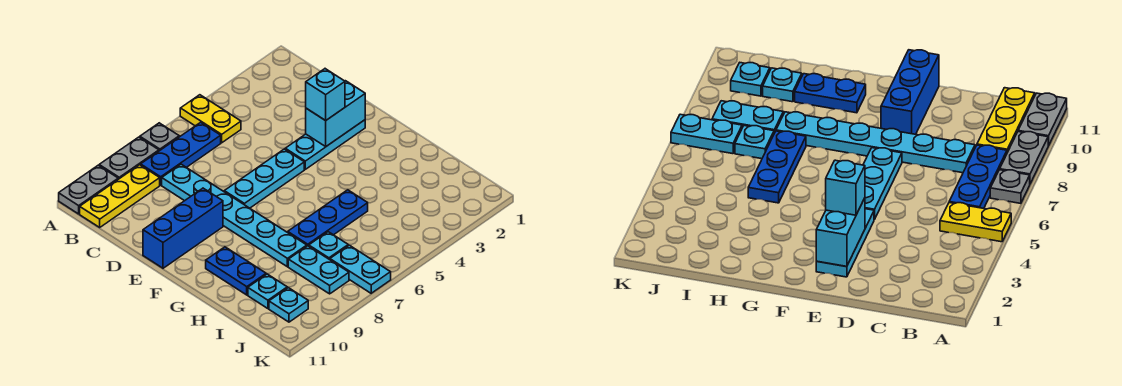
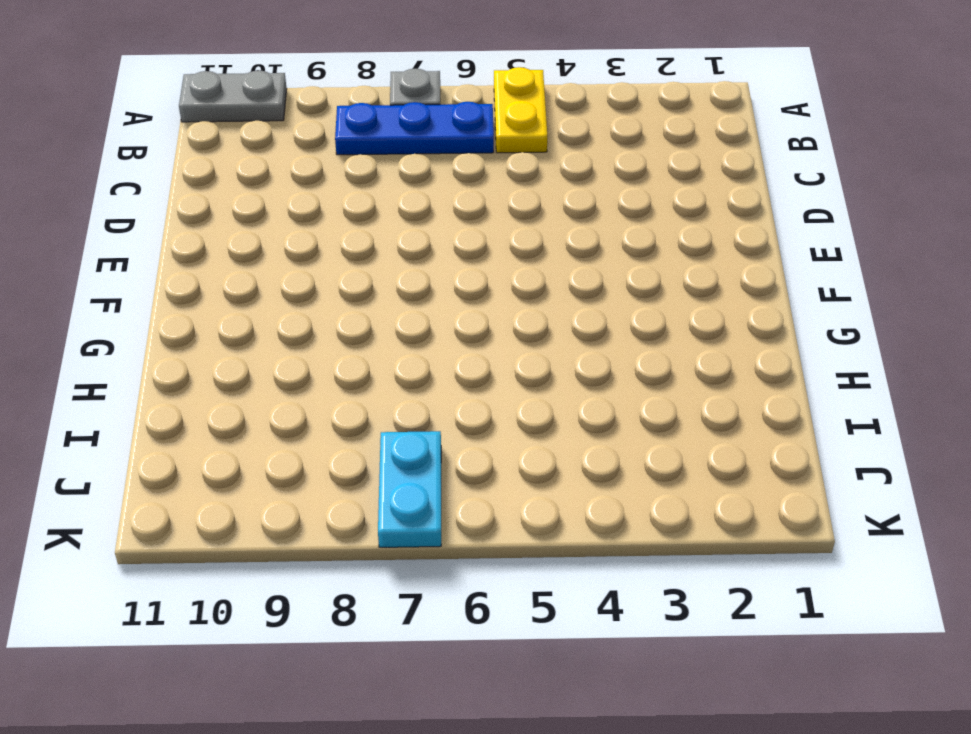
none -> grey plate A8:A9 level 1
none -> yellow plate B9:B11 level 1
none -> cyan plate C8:H8 level 1

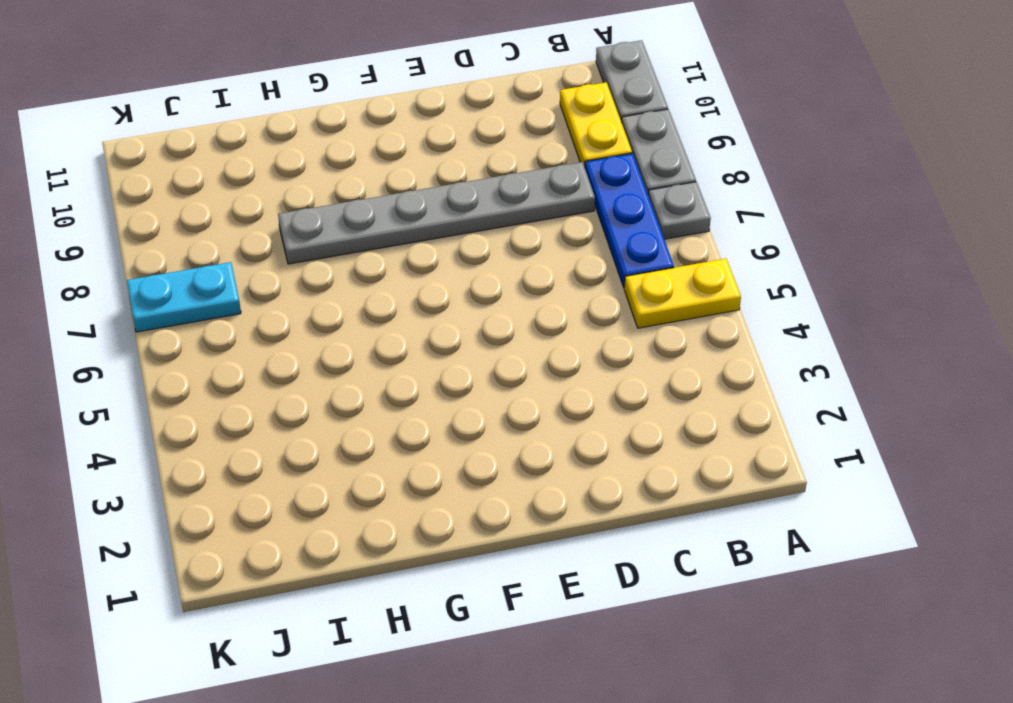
yellow plate B9:B10 level 1 -> yellow plate B9:B11 level 1
grey plate C8:H8 level 1 -> cyan plate C8:H8 level 1
none -> cyan plate E2:E4 level 1
none -> cyan plate E5:E7 level 1
none -> blue brick E9:E11 level 1

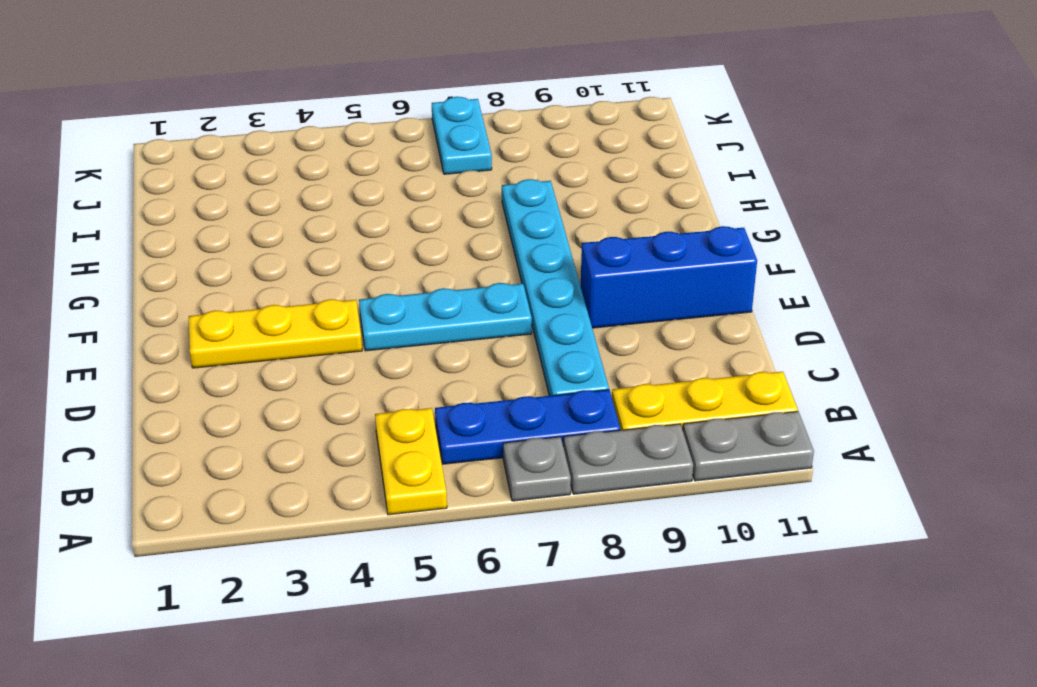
yellow plate E2:E4 level 1 -> cyan plate E2:E4 level 1
none -> blue plate G10:H10 level 1
none -> blue plate H5:H7 level 1
none -> cyan plate I7 level 1

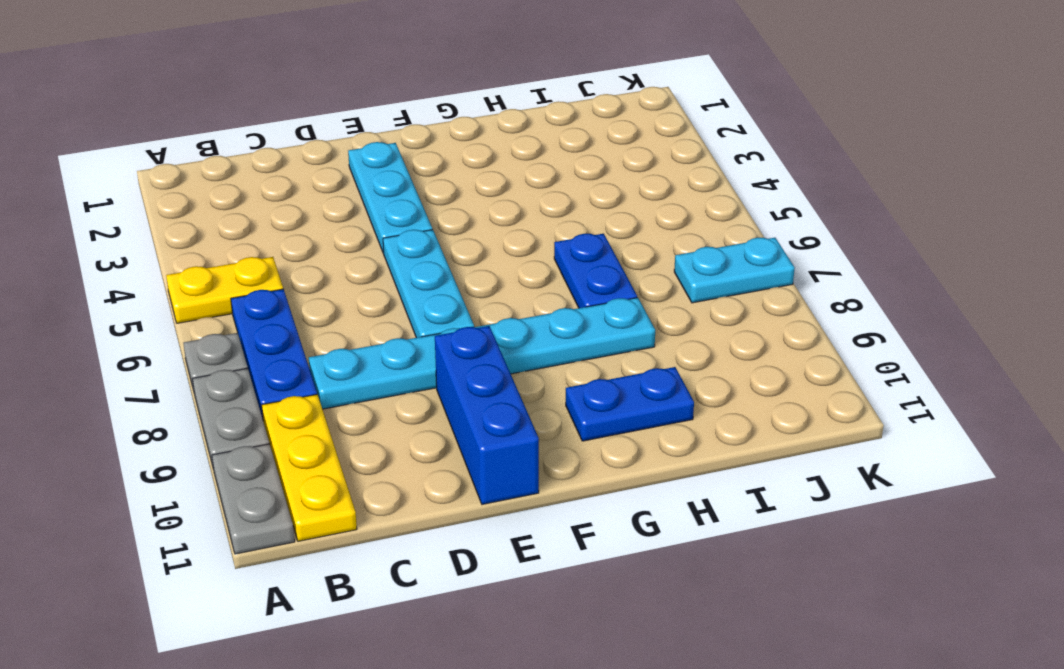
blue plate H6:H7 level 1 -> blue plate H5:H7 level 1
none -> cyan plate I7 level 1
none -> cyan plate I8:J8 level 1
none -> cyan plate I10 level 1

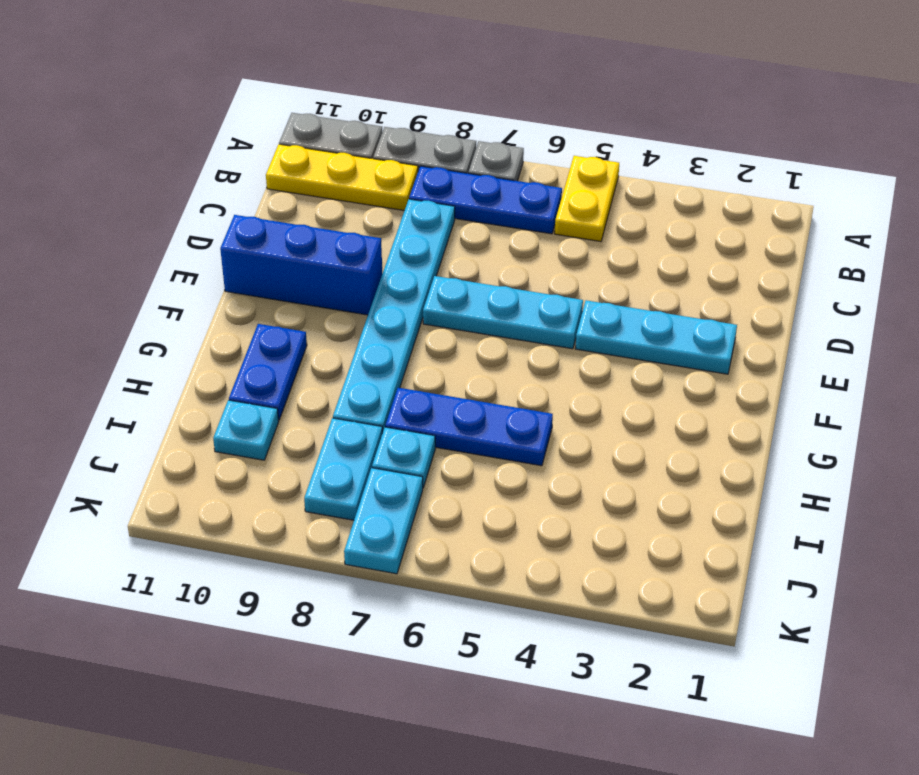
none -> cyan plate J10 level 1
none -> cyan brick E2:E3 level 2
none -> cyan brick E3 level 3

